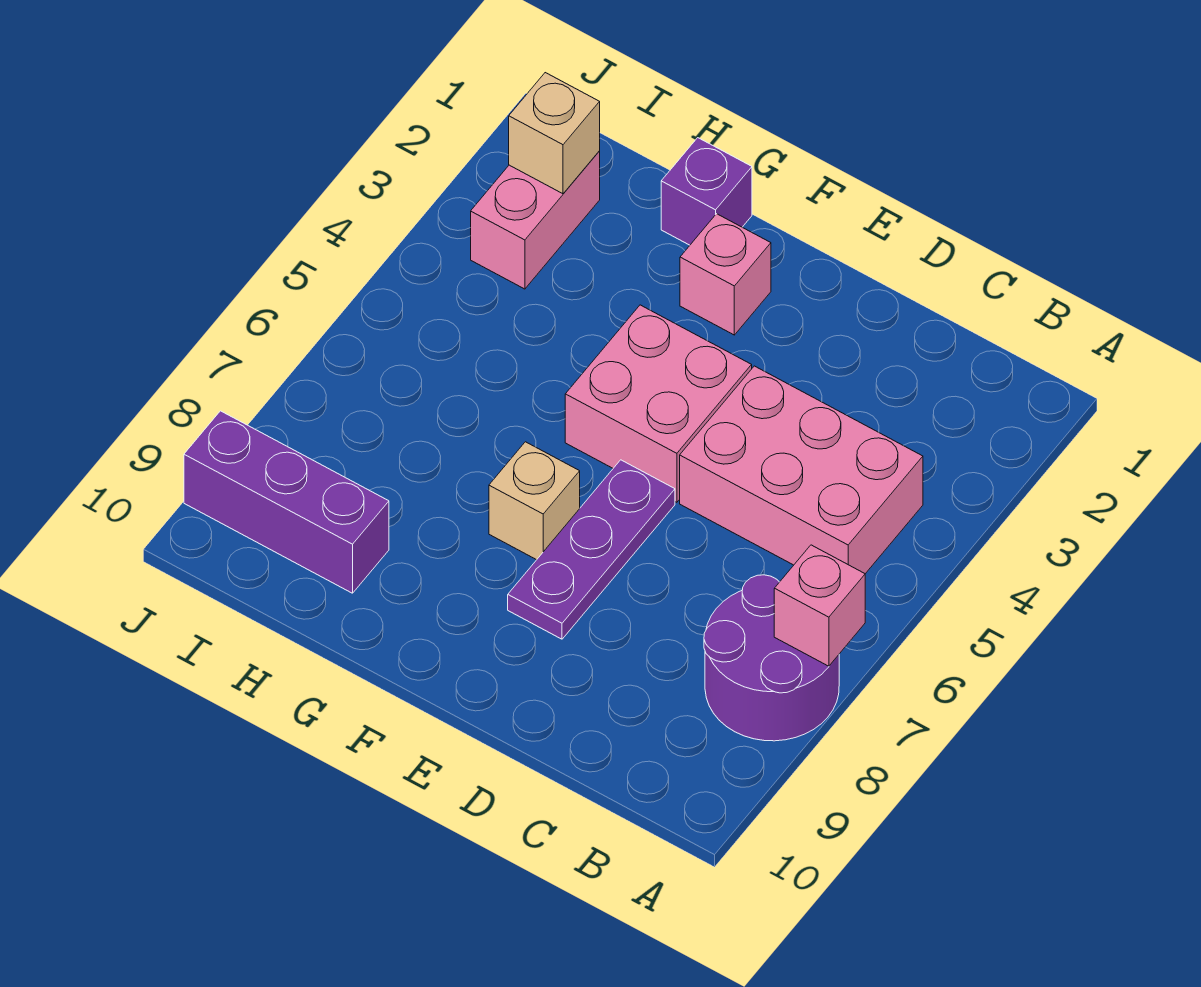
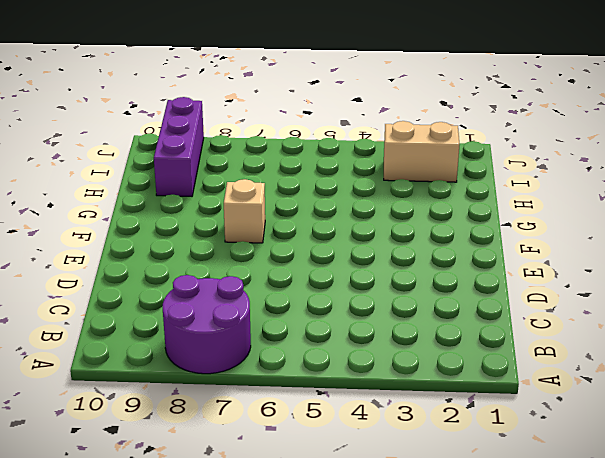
tan brick I2:I3 level 1 -> pink brick I2:I3 level 1
none -> pink brick B4:D5 level 1
none -> pink brick E4:F5 level 1

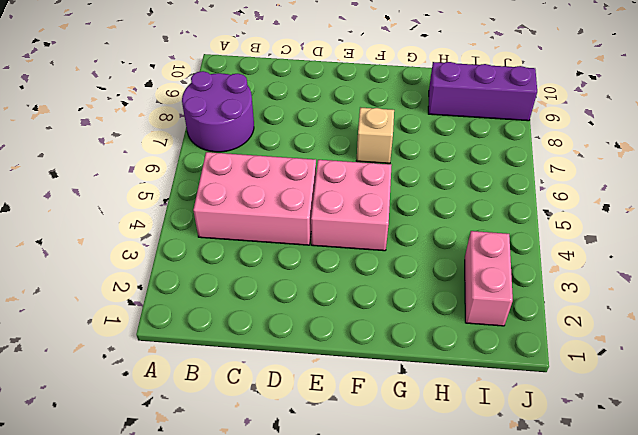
none -> purple plate E6:E8 level 1
none -> pink brick F2 level 1

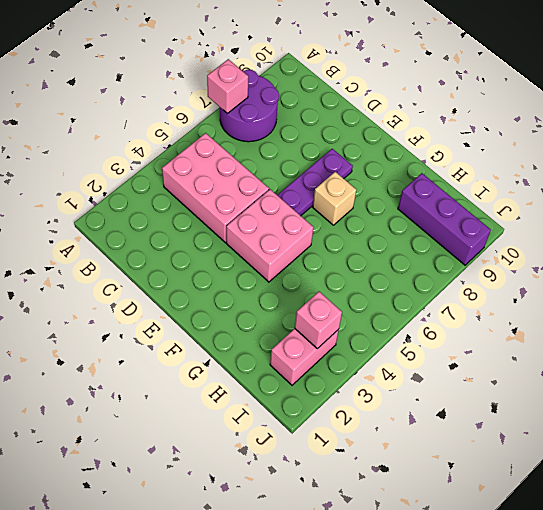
pink brick I3 level 2 -> pink brick F2 level 1
none -> purple brick G1 level 1
none -> tan brick I2 level 2

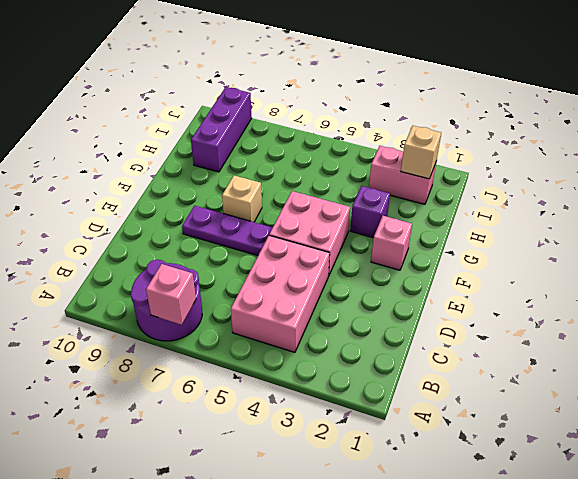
purple brick G3 level 1 -> purple brick G1 level 1

